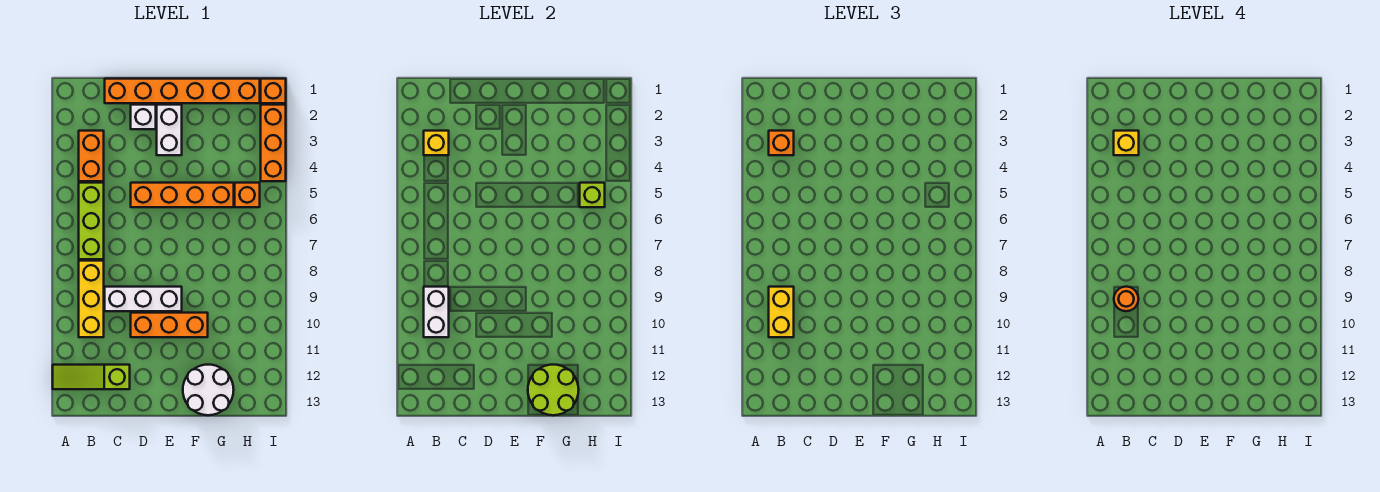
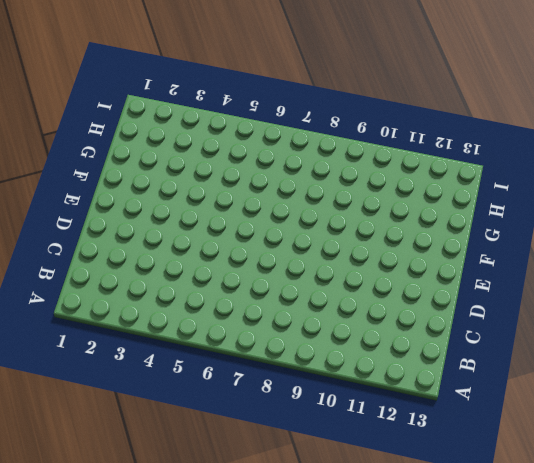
none -> lime slope A12:C12 level 1 top C
none -> orange brick B3:B4 level 1
none -> lime brick B5:B7 level 1

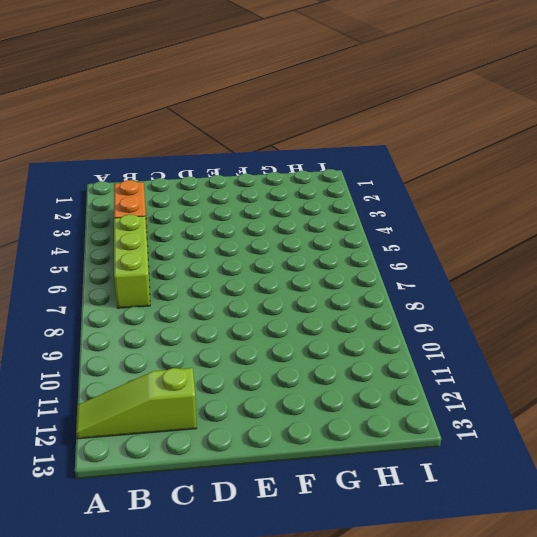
none -> yellow brick B8:B10 level 1
none -> orange brick C1:H1 level 1
none -> white brick C9:E9 level 1

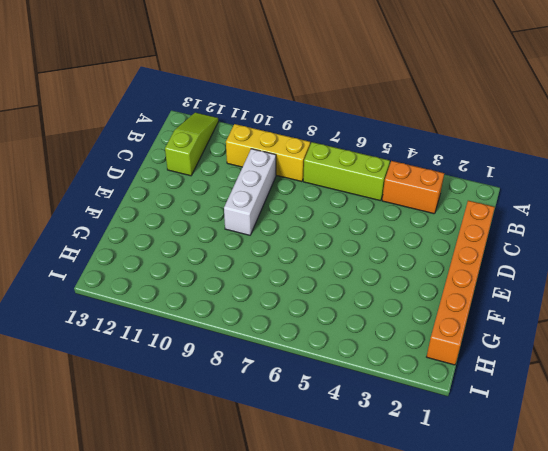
none -> white brick D2 level 1
none -> orange brick D5:G5 level 1
none -> orange brick D10:F10 level 1

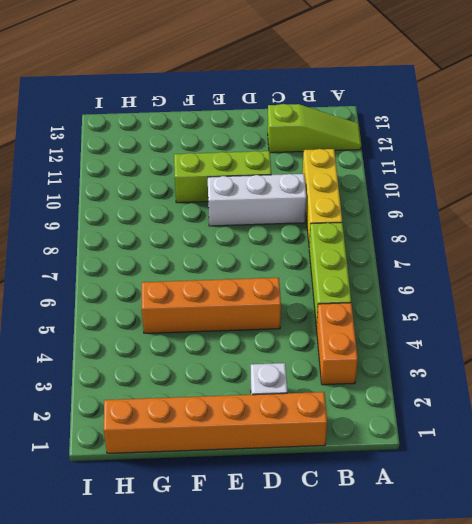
lime brick D10:F10 level 1 -> orange brick D10:F10 level 1
none -> white brick E2:E3 level 1
none -> white round brick F12:G13 level 1
none -> orange brick H5 level 1

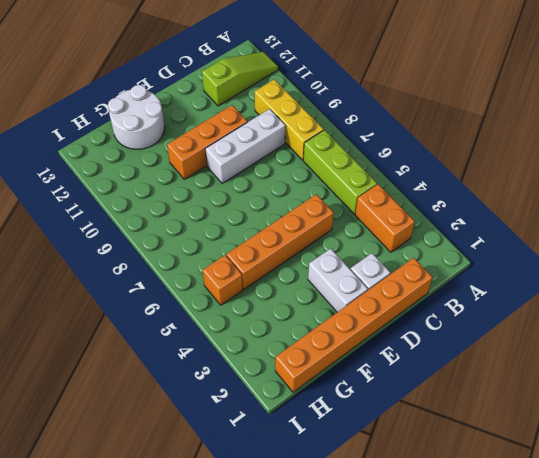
none -> orange brick I1 level 1
none -> orange brick I2:I4 level 1
none -> yellow brick B3 level 2

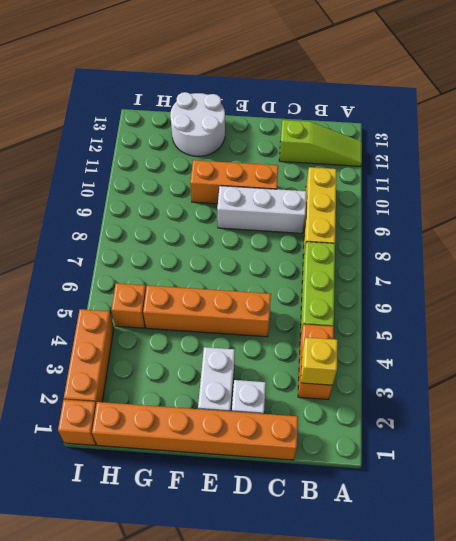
none -> white brick B9:B10 level 2
none -> lime round brick F12:G13 level 2
none -> lime brick H5 level 2

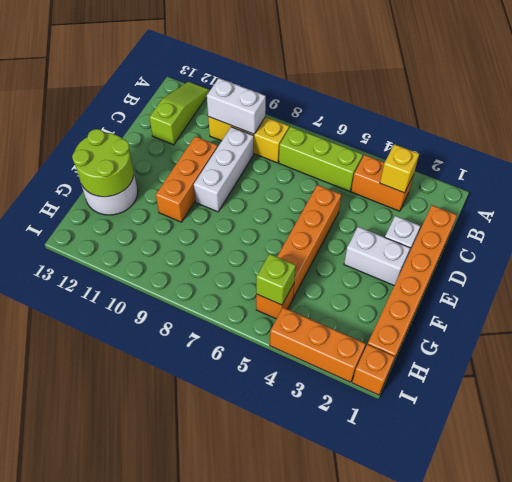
none -> orange brick B3 level 3
none -> yellow brick B9:B10 level 3
none -> yellow brick B3 level 4

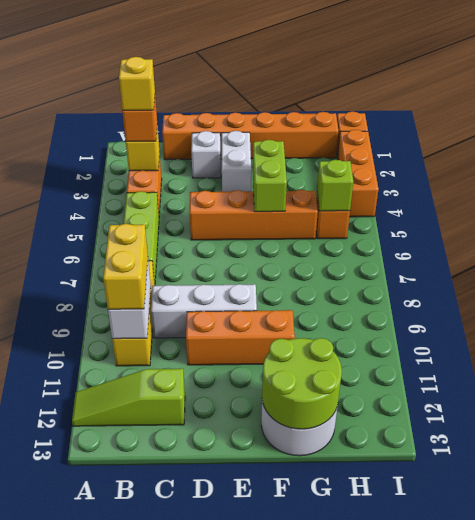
lime brick F4:F5 level 2 -> none
none -> orange round brick B9 level 4

